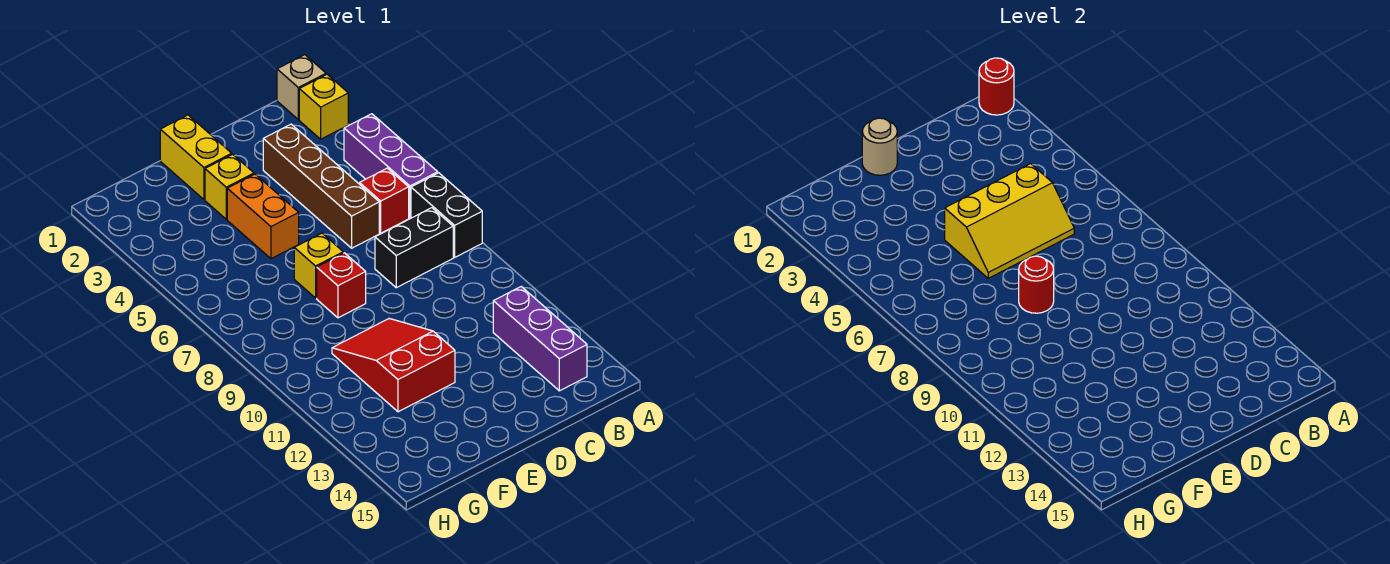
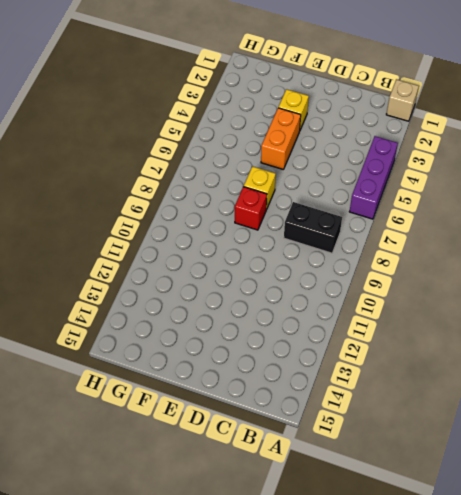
none -> yellow brick A2 level 1
none -> black brick A7:A8 level 1
none -> red brick B6 level 1

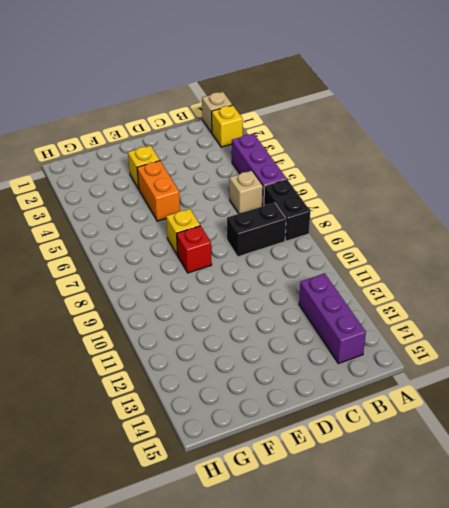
tan brick B6 level 1 -> red brick B6 level 1
none -> brown brick C3:C6 level 1
none -> yellow brick E1:E2 level 1
none -> red slope E10:F12 level 1 top 12

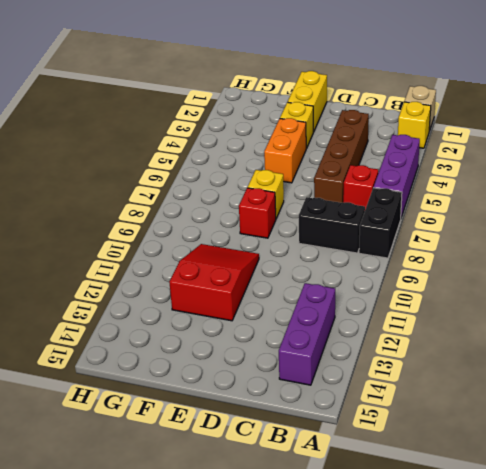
none -> red round brick A1 level 2
none -> yellow slope C5:E6 level 2 top 5
none -> tan round brick E1 level 2

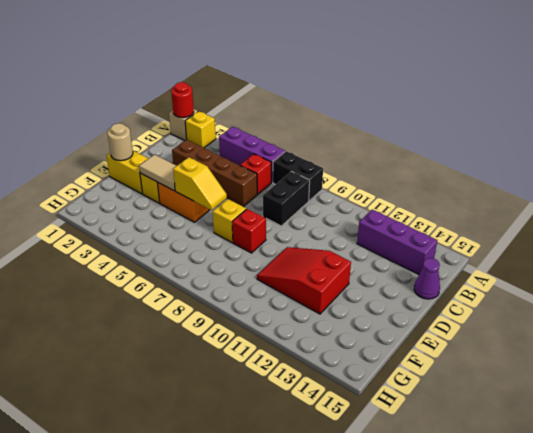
purple cone C15 level 1 -> none
tan tile E3:E4 level 2 -> none
yellow slope E5:E6 level 2 top 5 -> yellow slope C5:E6 level 2 top 5
none -> red round brick E8 level 2

